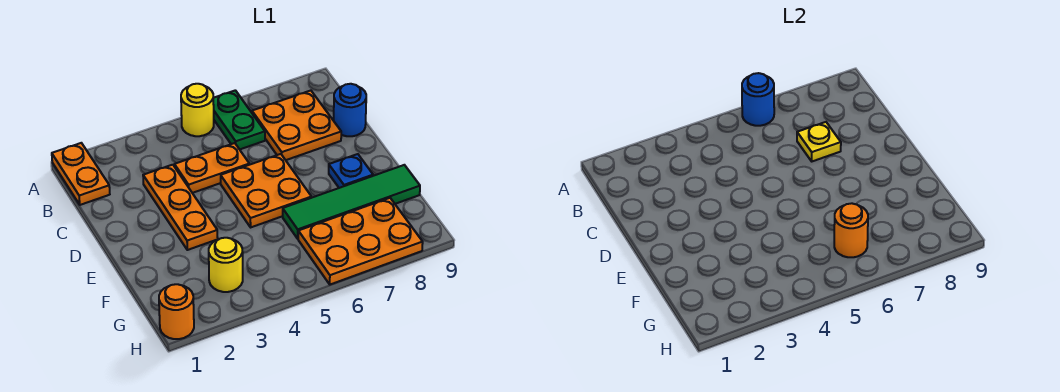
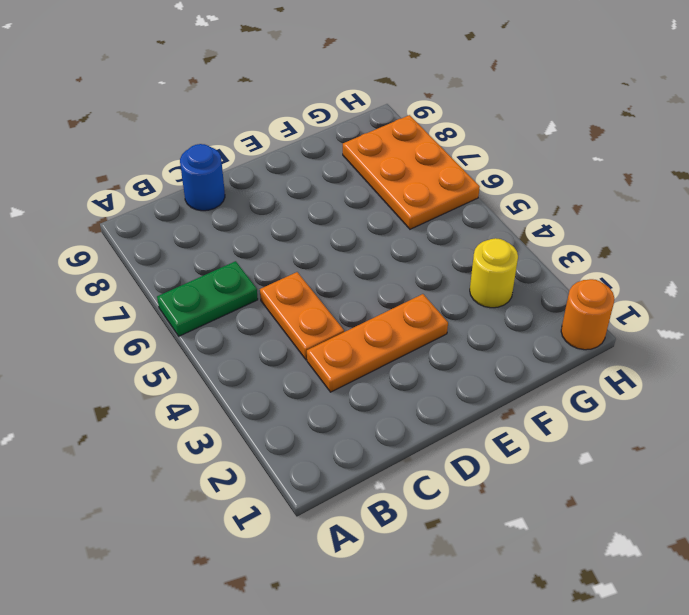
none -> orange plate A1:B1 level 1
none -> yellow round brick A5 level 1
none -> orange plate B7:C8 level 1

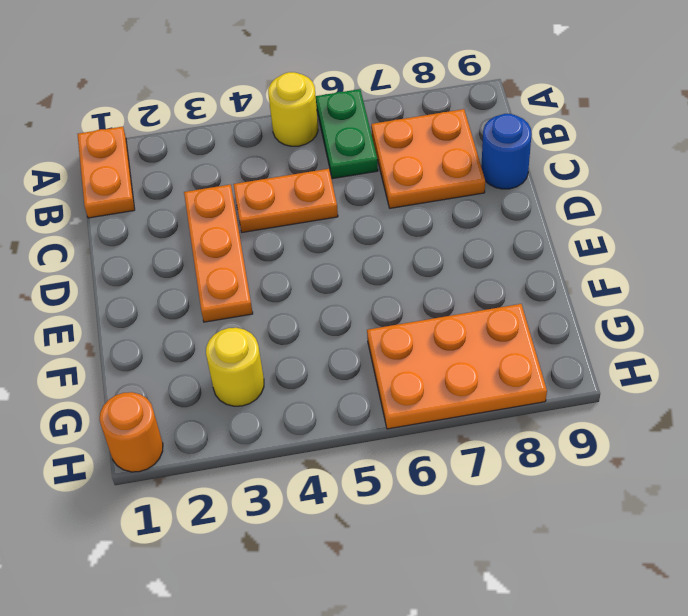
none -> orange plate D5:E6 level 1
none -> blue plate E8 level 1
none -> green tile F6:F9 level 1

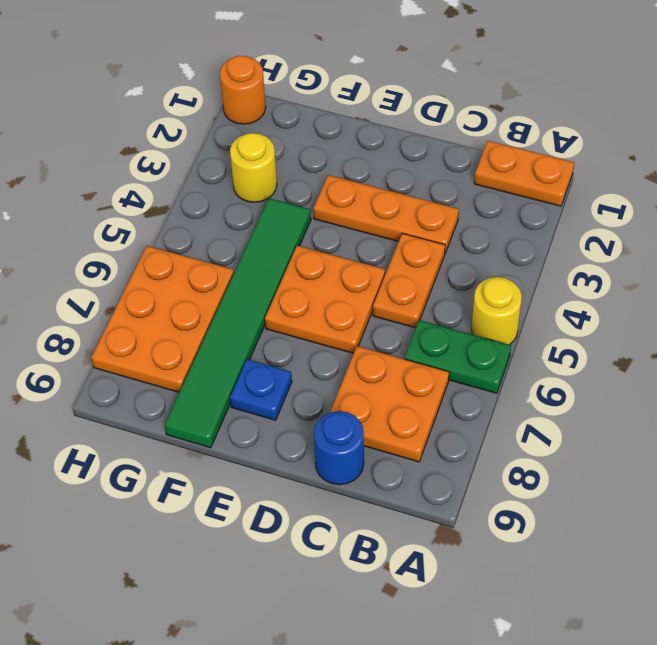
green tile F4:F9 level 1 -> green tile F6:F9 level 1
none -> blue round brick A6 level 2
none -> yellow plate C7 level 2
none -> orange round brick G6 level 2

